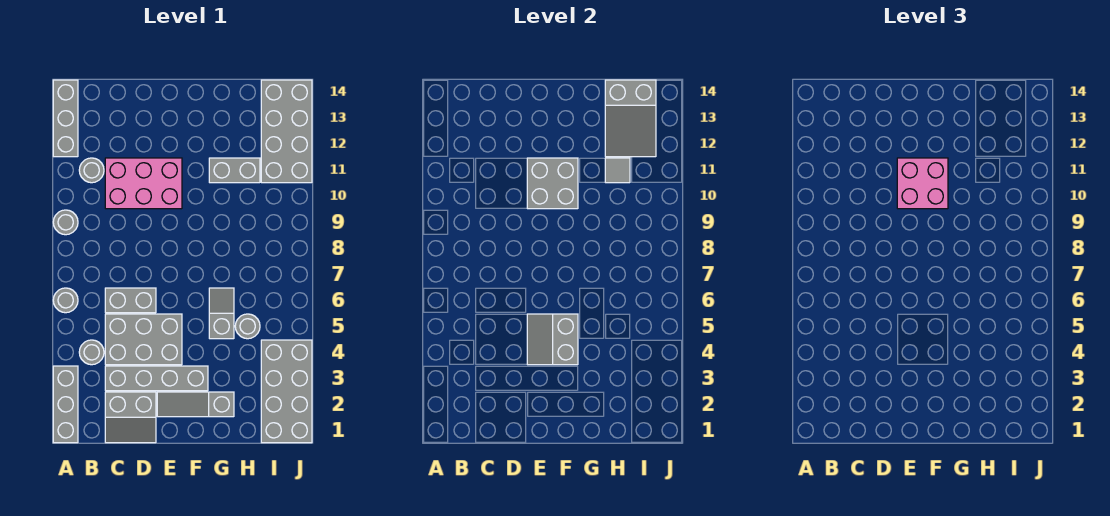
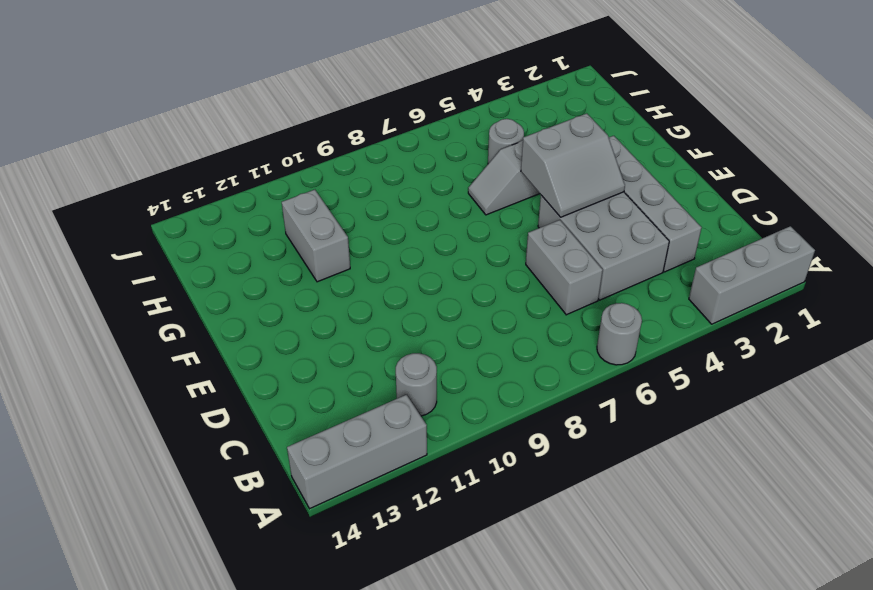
none -> grey round brick A9 level 1
none -> grey round brick B4 level 1
none -> grey slope C1:D2 level 1 top 2

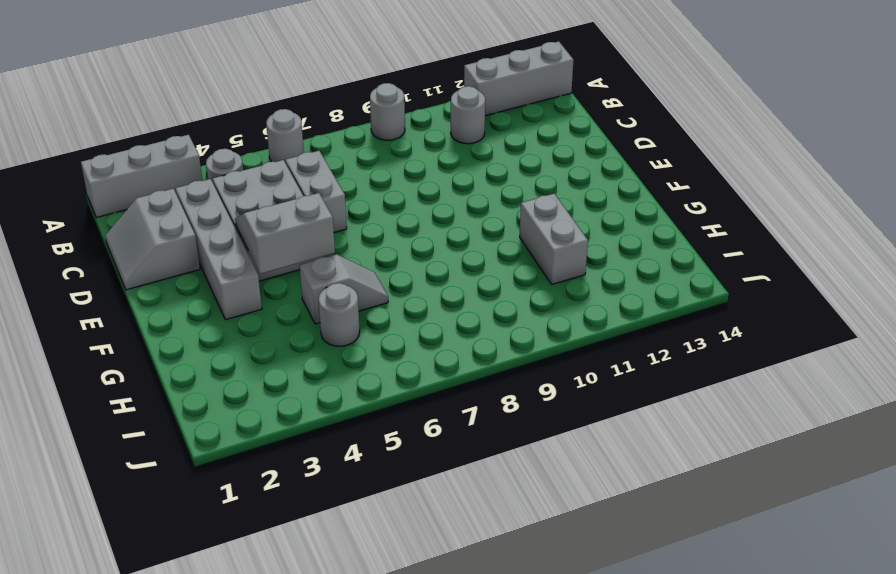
none -> pink brick C10:E11 level 1
none -> grey slope E2:G2 level 1 top G
none -> grey brick I1:J4 level 1

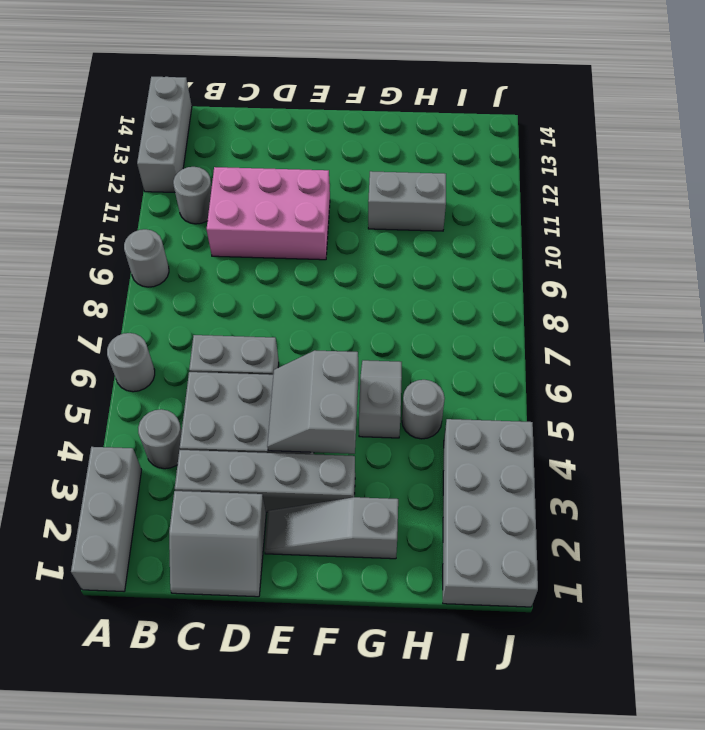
none -> grey brick I11:J14 level 1
none -> grey brick E10:F11 level 2
none -> grey tile H11 level 2

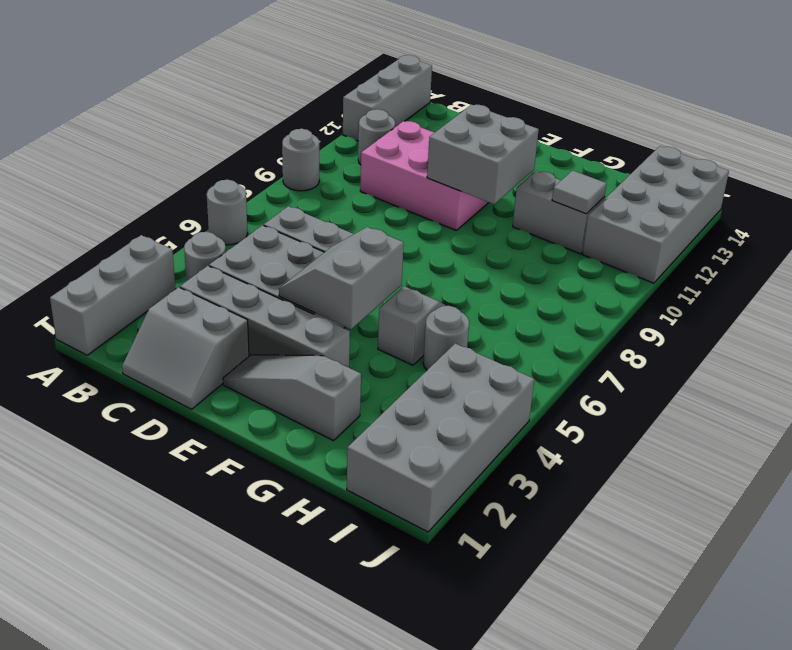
none -> grey slope H12:I14 level 2 top 14
none -> pink brick E10:F11 level 3

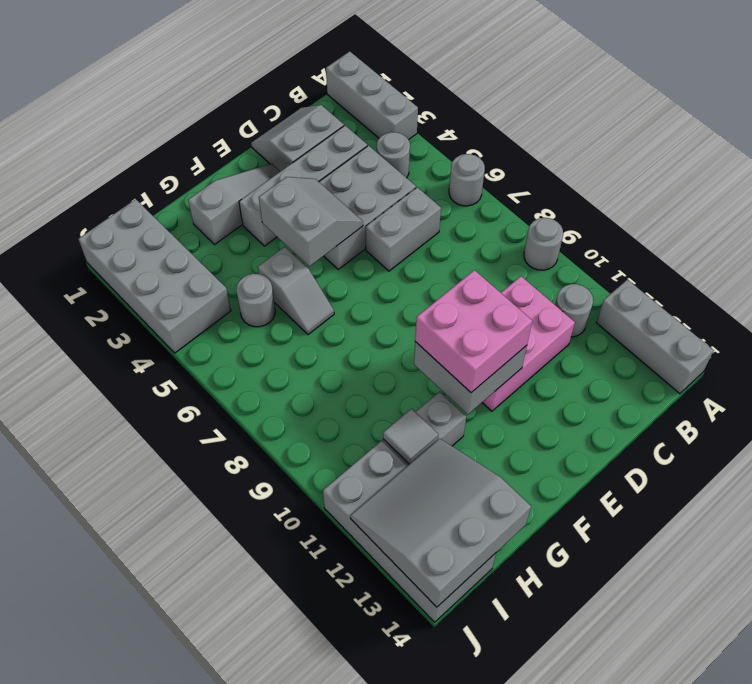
grey slope H12:J14 level 2 top 14 -> grey slope H12:I14 level 2 top 14

